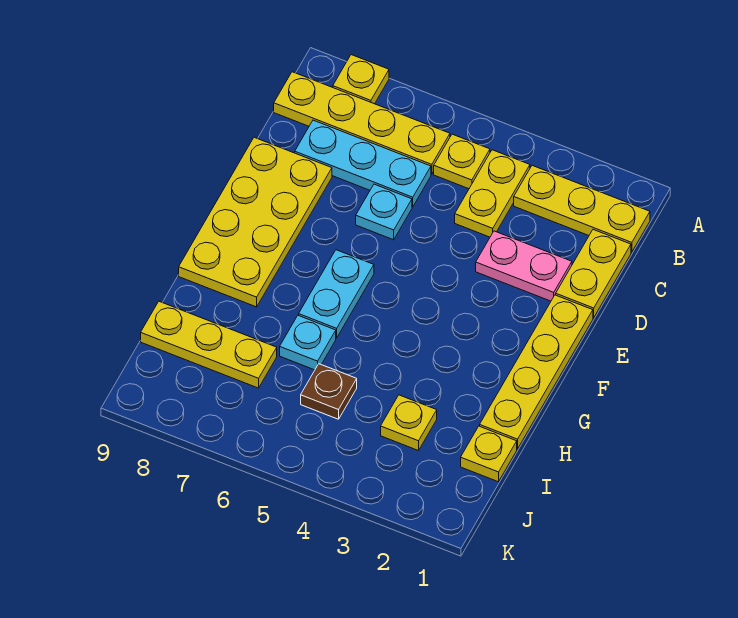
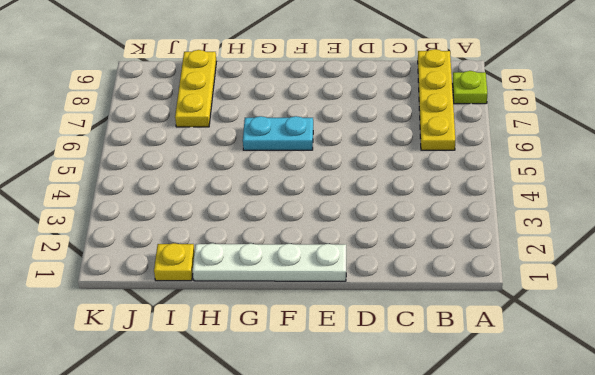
lime plate A8 level 1 -> yellow plate A8 level 1
white plate E1:H1 level 1 -> yellow plate E1:H1 level 1
none -> yellow plate B1:B3 level 1
none -> yellow plate B4:C4 level 1
none -> yellow plate B5 level 1

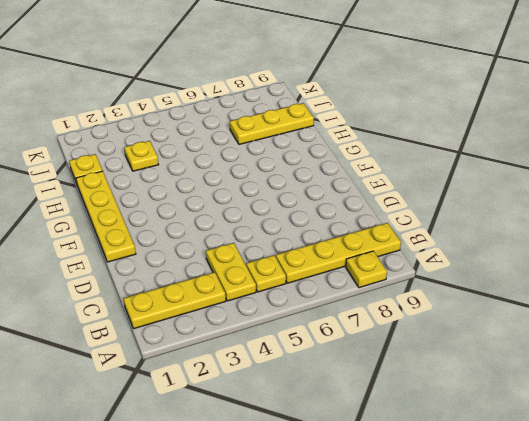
none -> yellow plate C1:D1 level 1
none -> cyan plate C6:C8 level 1
none -> pink plate D2:D3 level 1

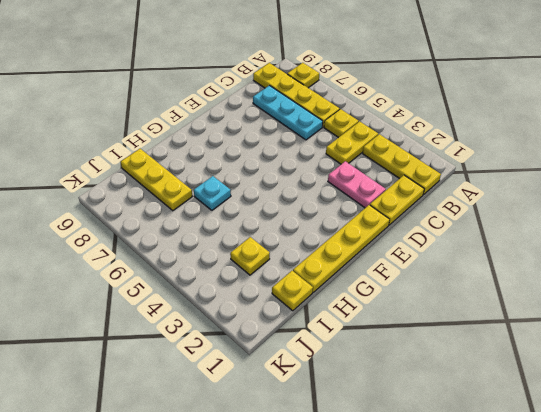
none -> cyan plate D6 level 1
none -> yellow plate D8:G9 level 1
none -> cyan plate F6:G6 level 1

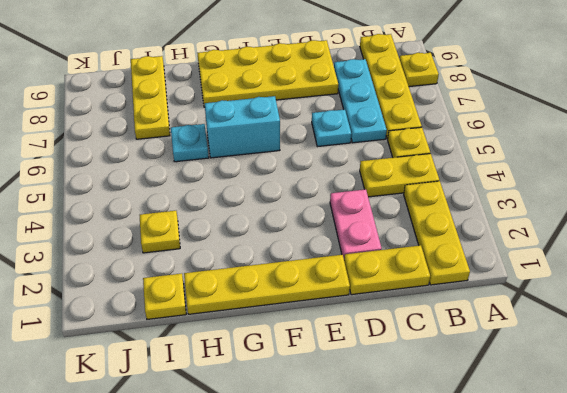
cyan brick F6:G6 level 1 -> cyan plate F6:G6 level 1
none -> brown plate I5 level 1

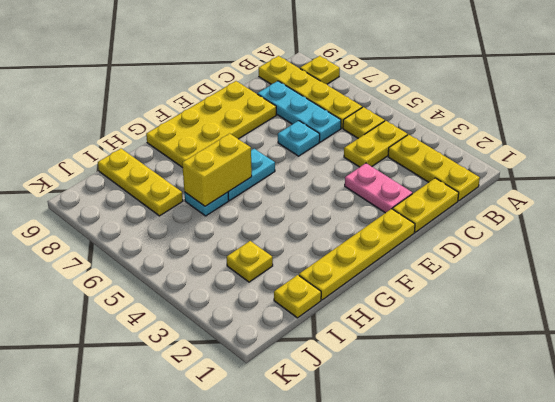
yellow brick G6:H6 level 2 -> none
none -> brown plate I5 level 1

